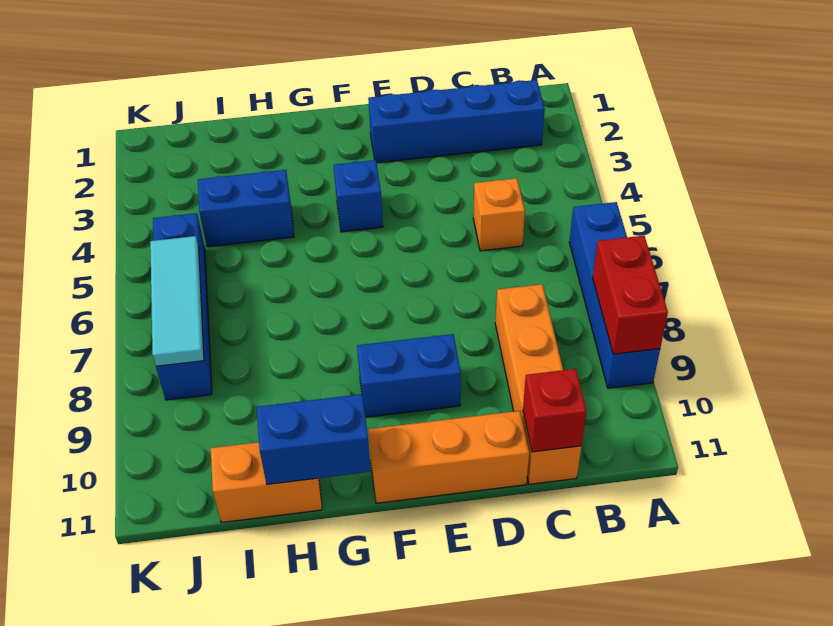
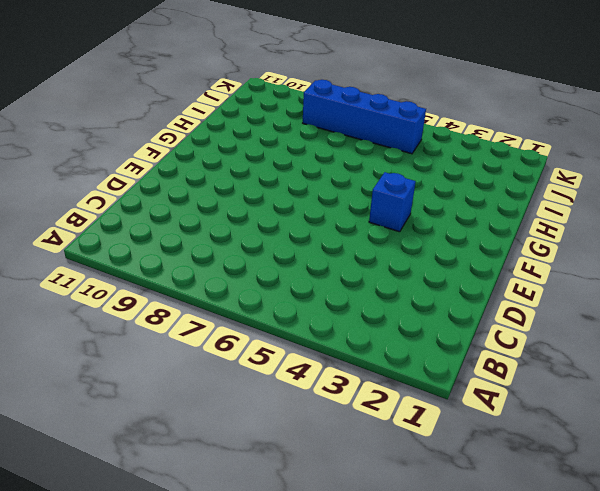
none -> blue brick A6:A9 level 1
none -> blue brick B2:E2 level 1
none -> orange brick C5 level 1

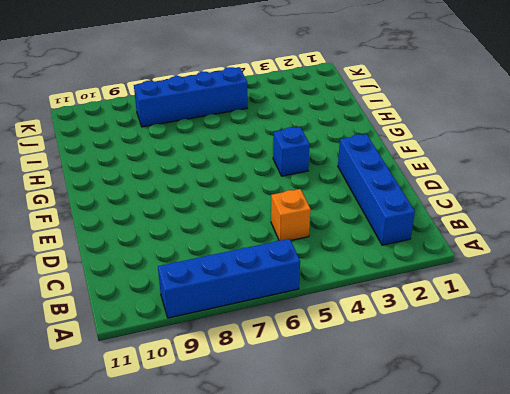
none -> orange brick C8:C11 level 1
none -> orange brick D11:F11 level 1
none -> blue brick E9:F9 level 1

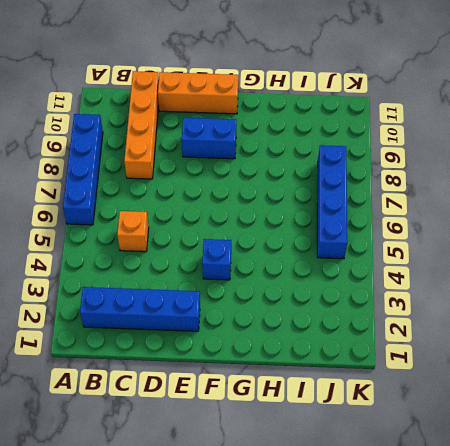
none -> blue brick H4:I4 level 1
none -> orange brick H11:I11 level 1
none -> red brick A8:A9 level 2

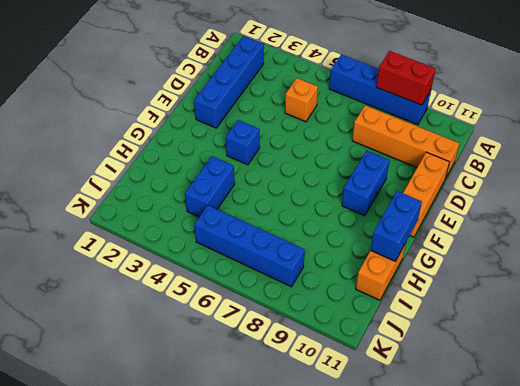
none -> red brick C11 level 2
none -> cyan tile J6:J8 level 2

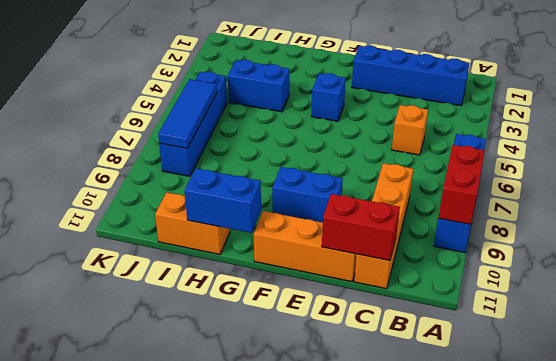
red brick C11:D11 level 2 -> red brick C11 level 2
blue tile J6:J8 level 2 -> cyan tile J6:J8 level 2

